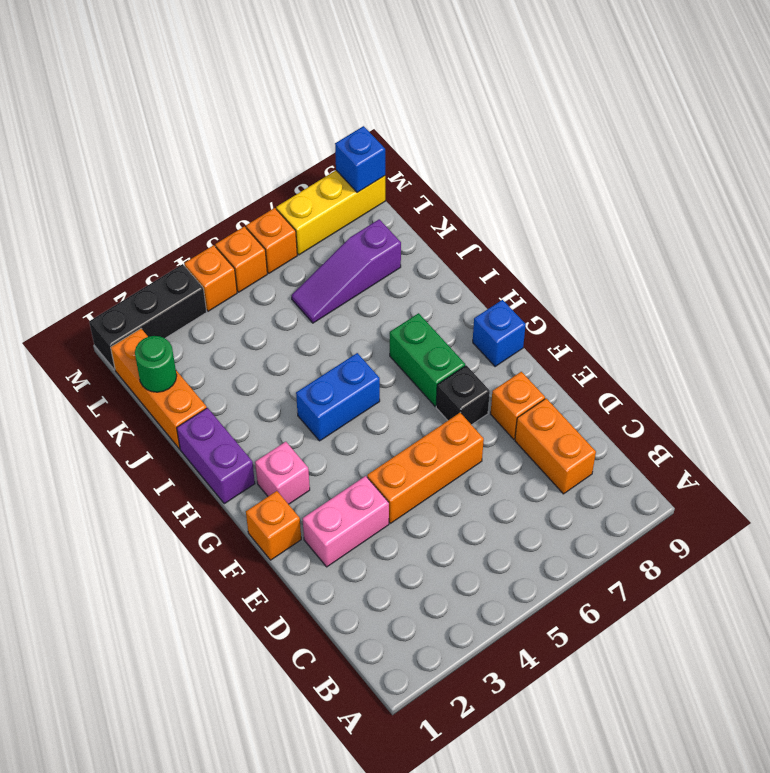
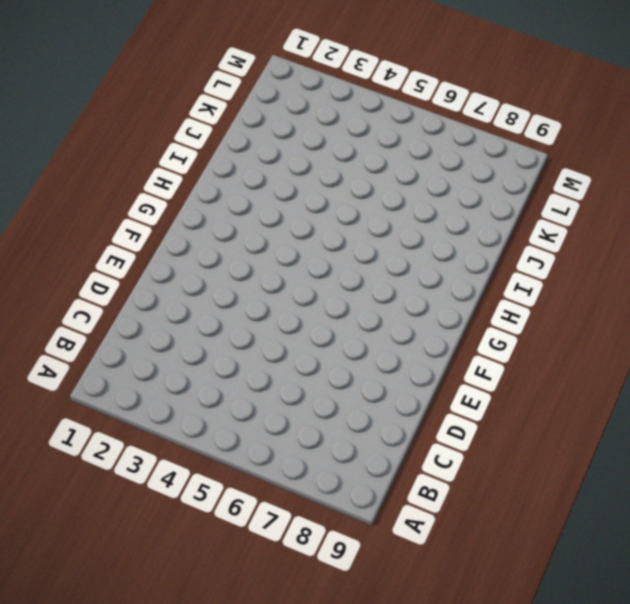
none -> orange brick C8:D8 level 1
none -> pink brick E2:E3 level 1
none -> orange brick E4:E6 level 1

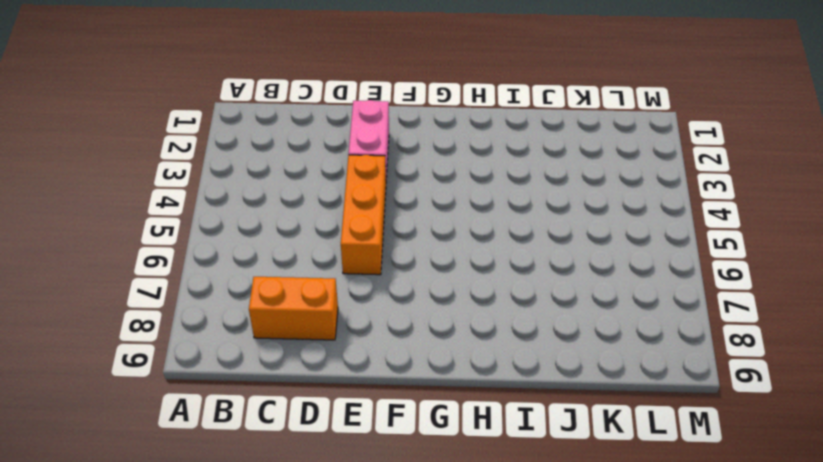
none -> orange brick E8 level 1
none -> orange brick F1 level 1
none -> black brick F7 level 1

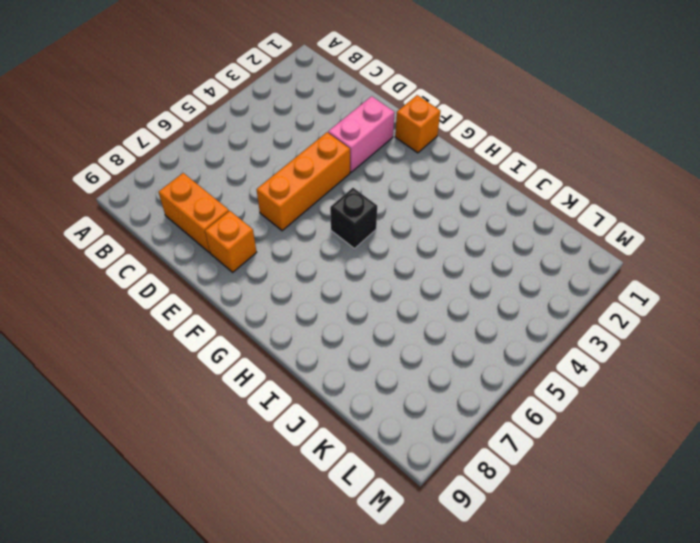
black brick G5 level 1 -> black brick F7 level 1
none -> pink brick G2 level 1
none -> green brick G7:H7 level 1
none -> blue brick G9 level 1

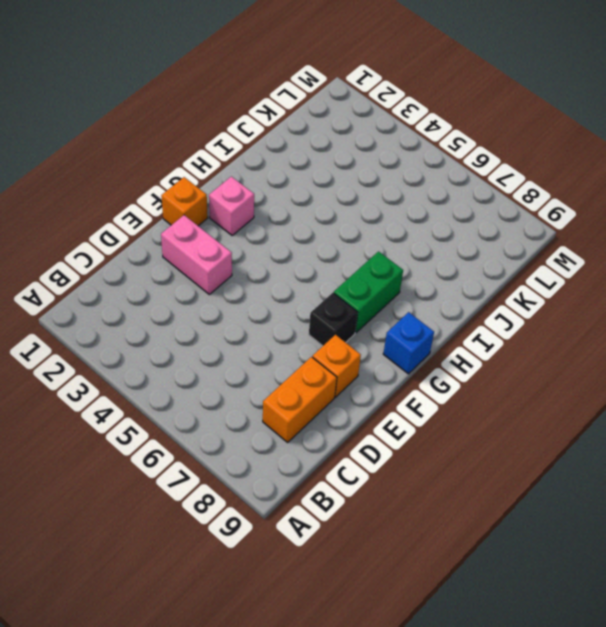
none -> orange brick E4:E6 level 1
none -> purple brick H1:I1 level 1
none -> blue brick H4:H5 level 1

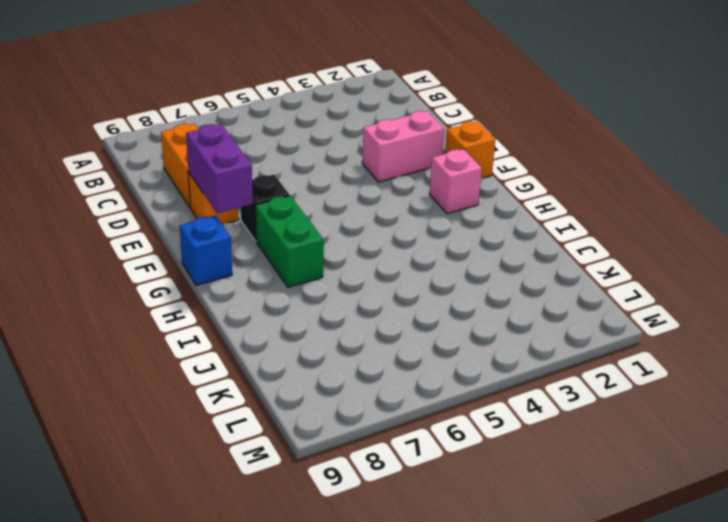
purple brick E8:F8 level 2 -> purple brick H1:I1 level 1
none -> orange brick E4:E6 level 1
none -> blue brick H4:H5 level 1
none -> orange brick J1:L1 level 1

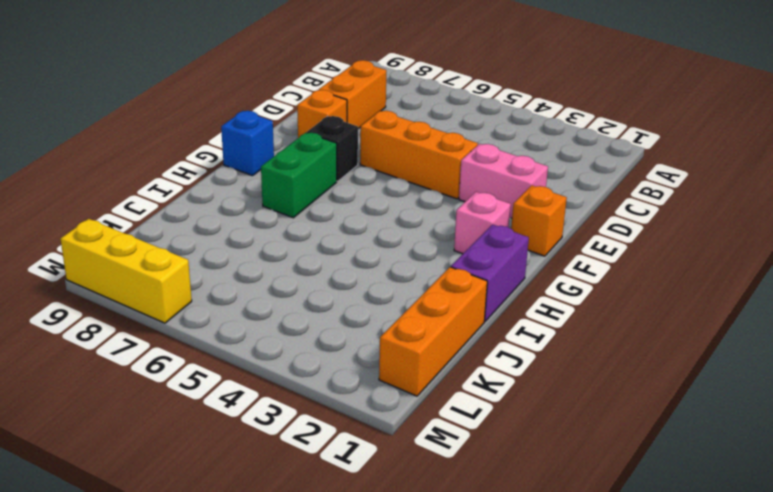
none -> blue brick H4:H5 level 1
none -> purple slope K6:K8 level 1 top 8
none -> black brick M1:M3 level 1

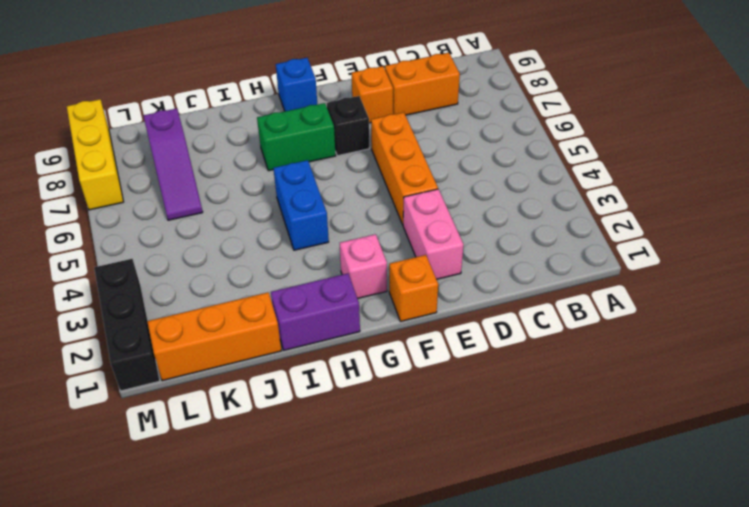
none -> orange brick M4 level 1
none -> orange brick M5 level 1
none -> orange brick M6 level 1

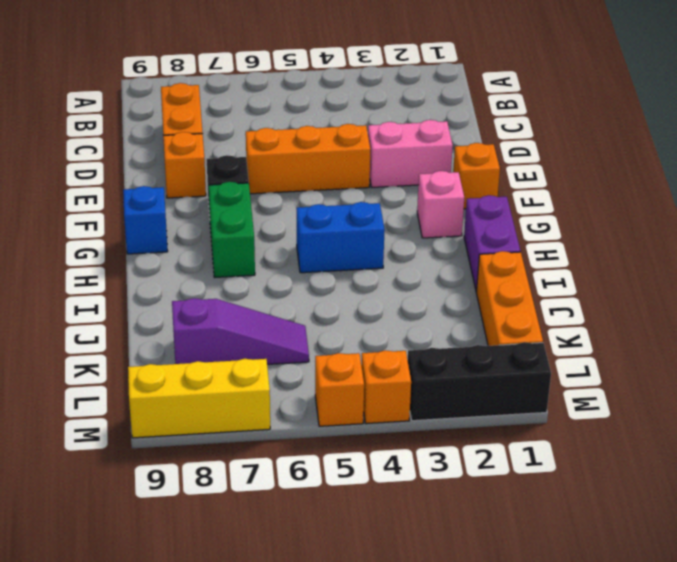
none -> orange brick M6 level 1
none -> green round brick K1 level 2
none -> blue brick M9 level 2

